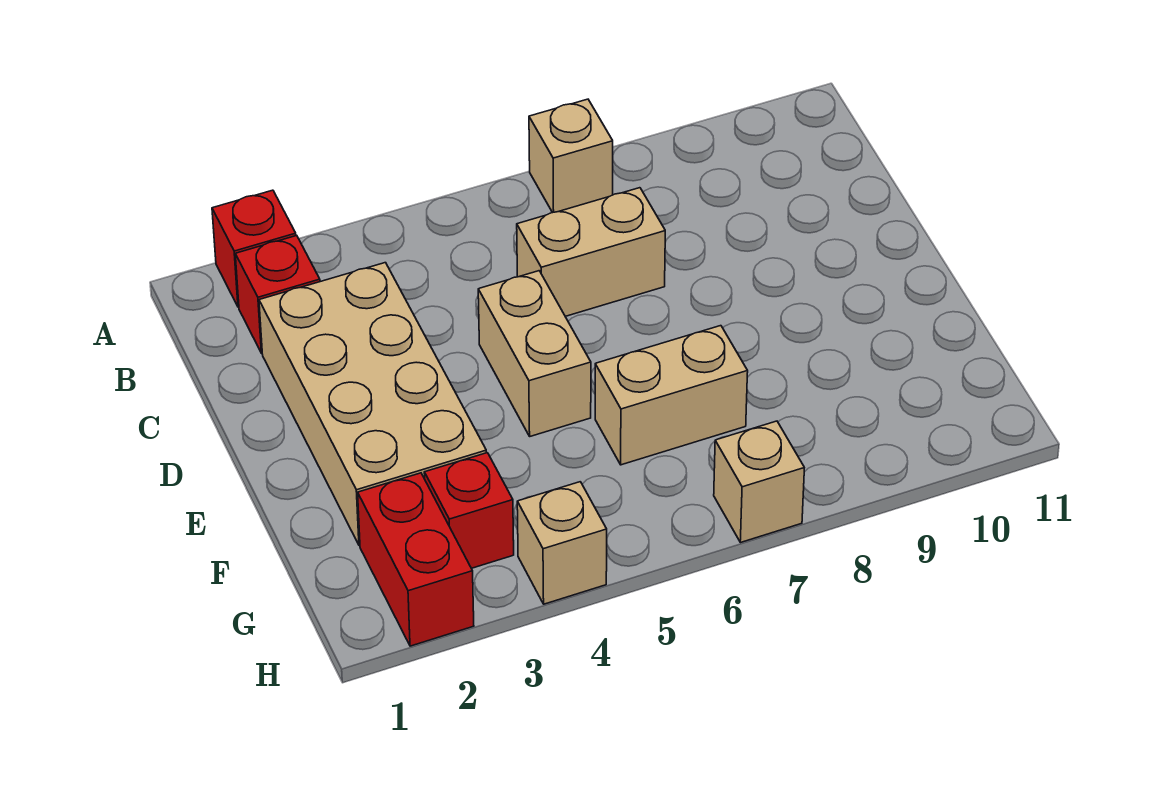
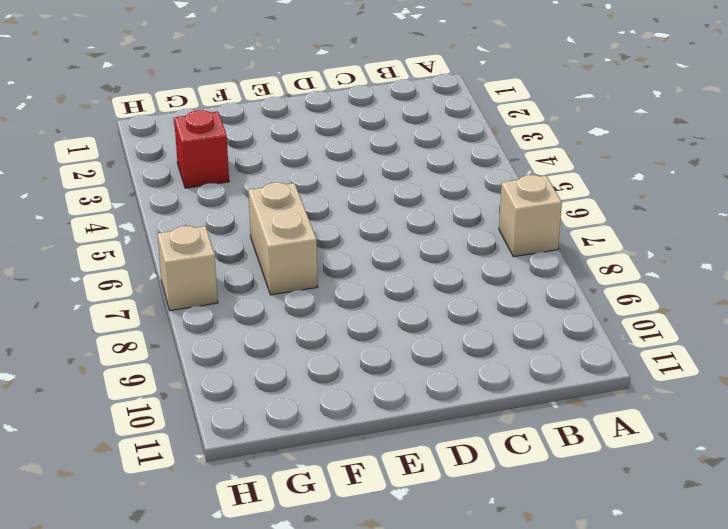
none -> red brick A2 level 1
none -> red brick B2 level 1

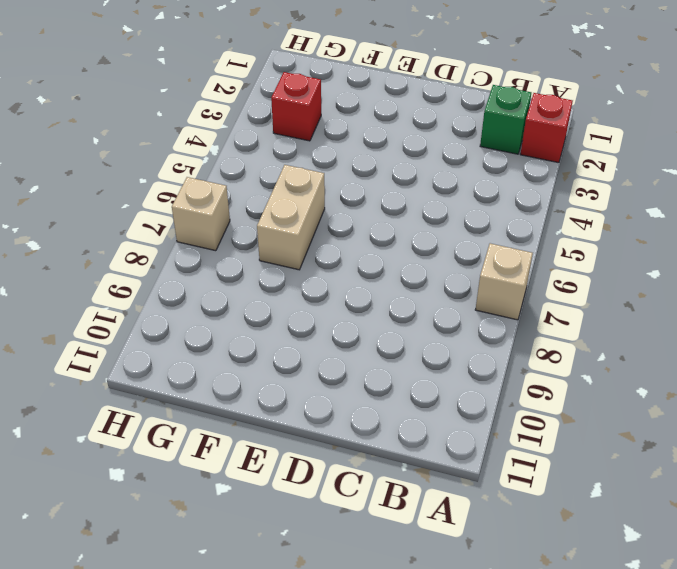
green brick B2 level 1 -> red brick B2 level 1
none -> tan brick C2:F3 level 1
none -> tan brick C6:C7 level 1

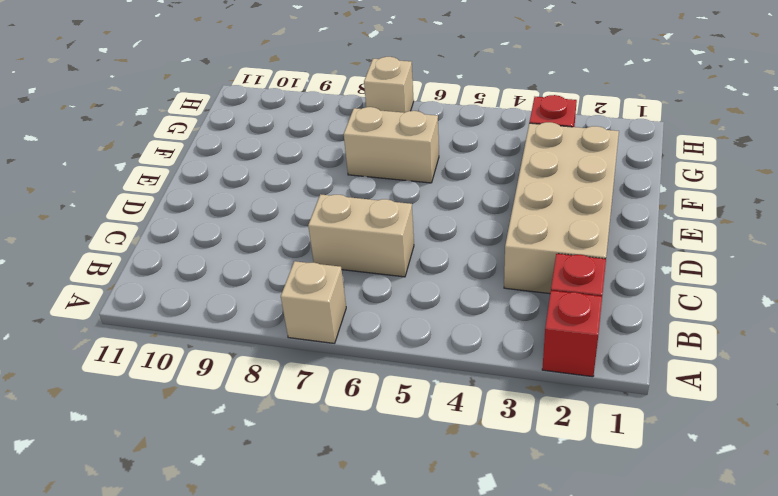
none -> tan brick D5:E5 level 1
none -> red brick G2:H2 level 1

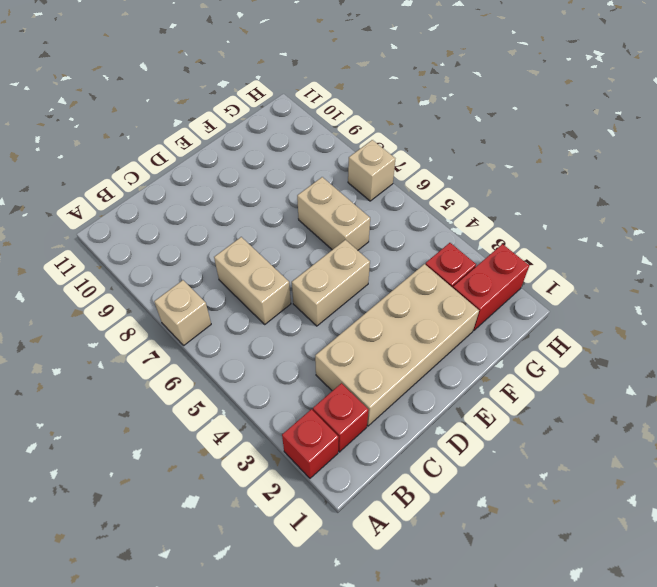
none -> tan brick H4 level 1

